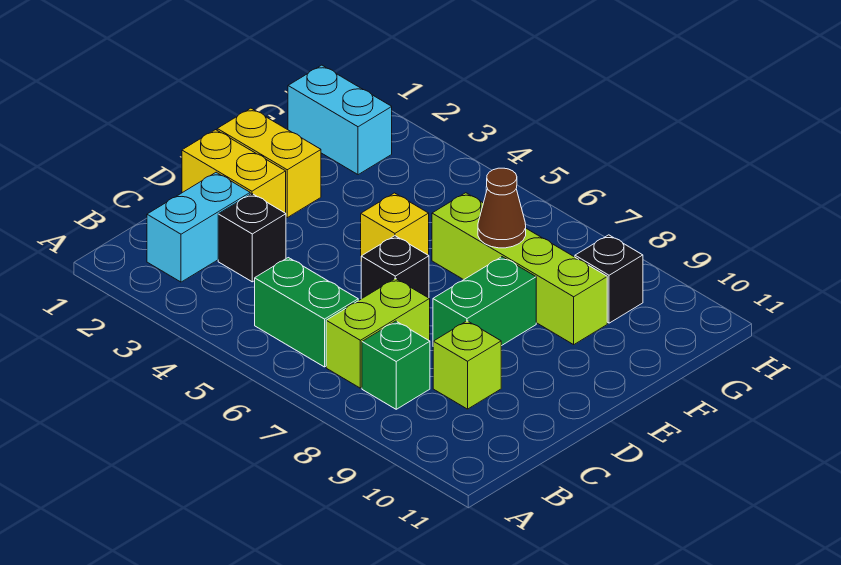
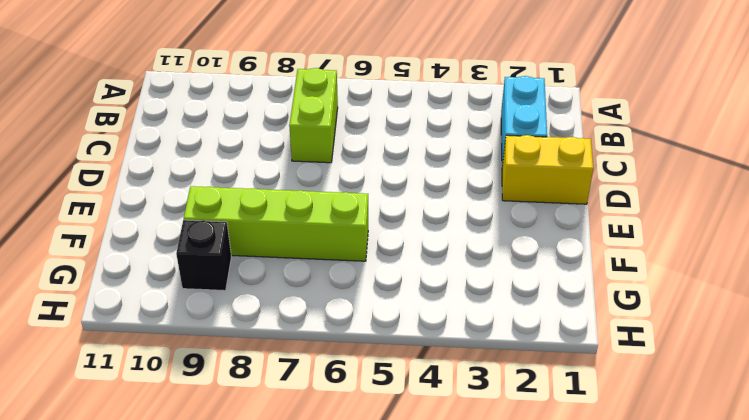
none -> green brick B5:B6 level 1
none -> green brick B8 level 1
none -> black brick C3 level 1

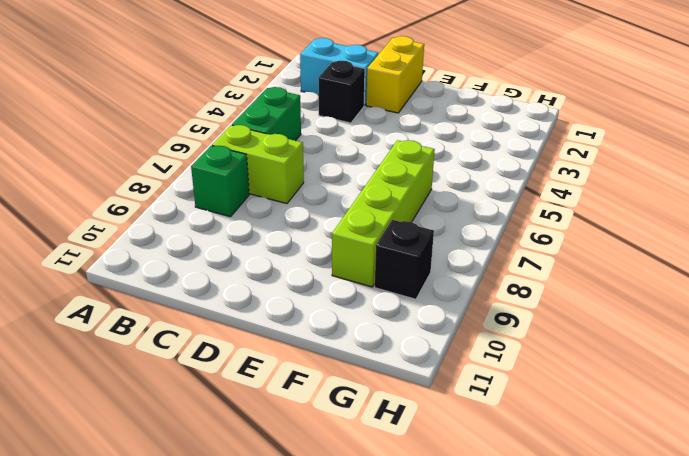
none -> lime brick C9 level 1
none -> black brick D6 level 1
none -> green brick D8:E8 level 1

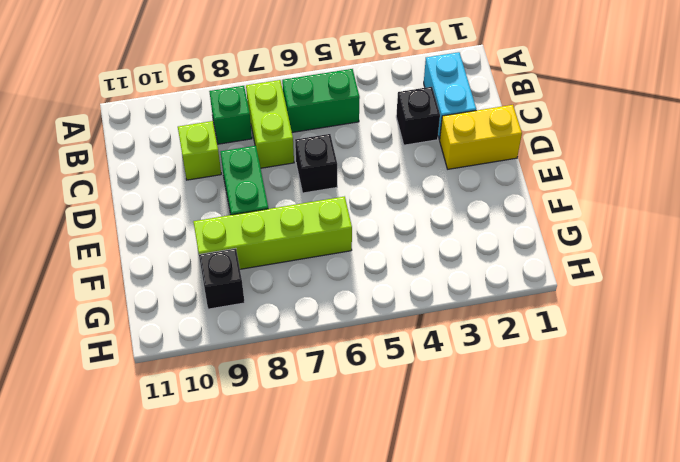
none -> yellow brick E1:E2 level 1
none -> yellow brick E5 level 1
none -> cyan brick G1:G2 level 1

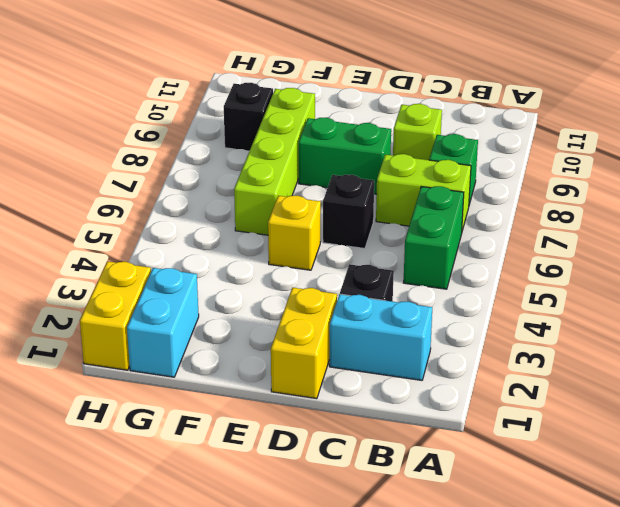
yellow brick H1:H2 level 1 -> yellow brick E1:E2 level 1
none -> brown cone F7 level 2

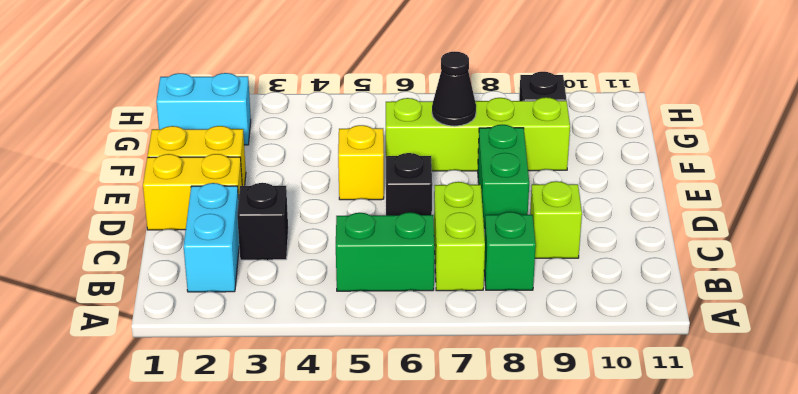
black cone F7 level 2 -> brown cone F7 level 2

